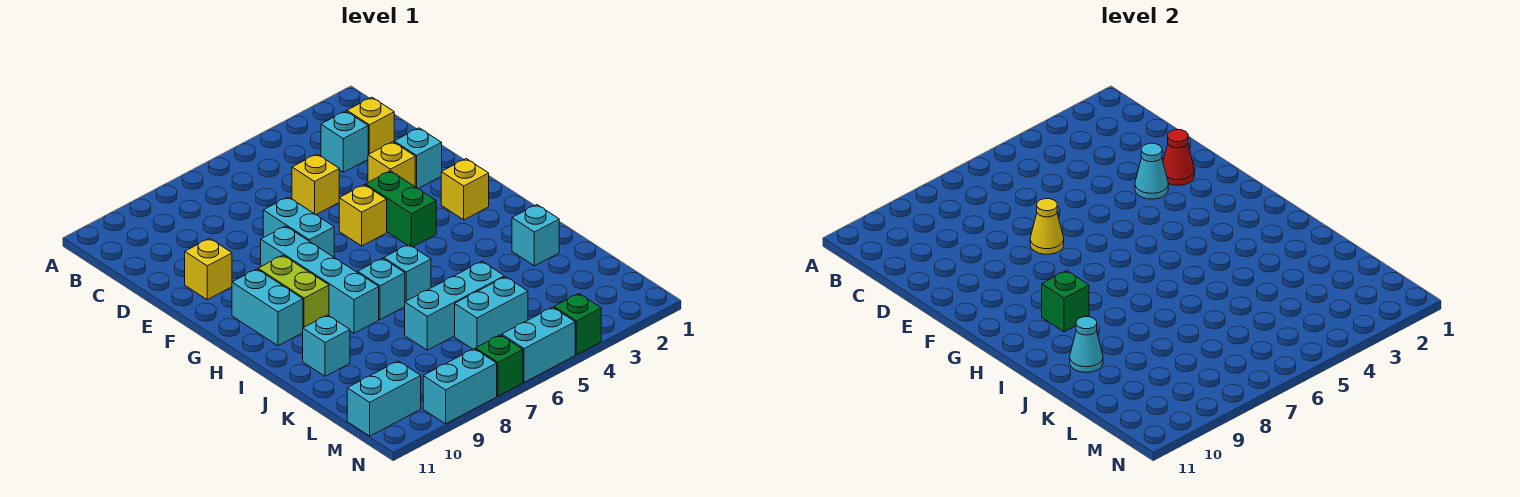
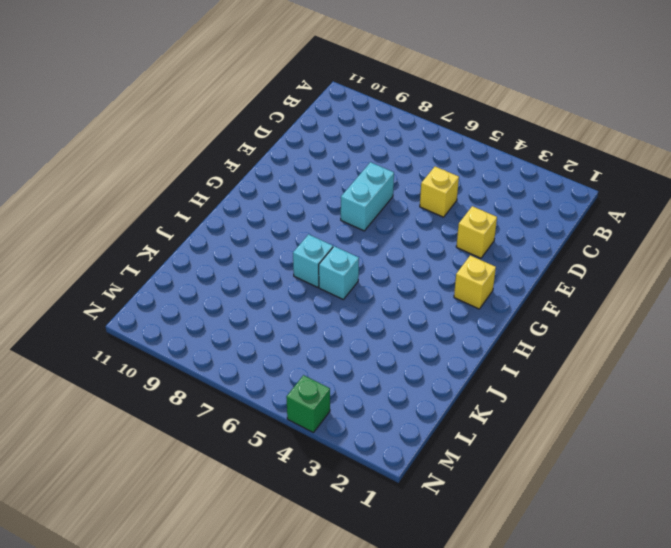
none -> yellow brick C2 level 1
none -> cyan brick C3 level 1
none -> cyan brick E2 level 1

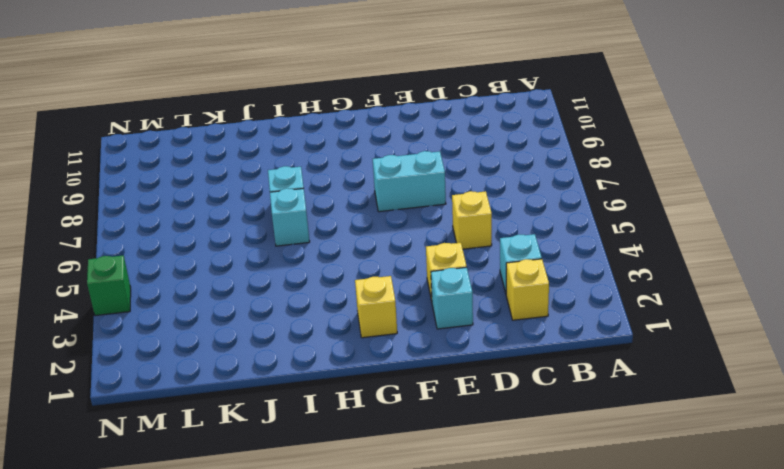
none -> yellow brick E10 level 1
none -> green brick F4:G4 level 1
none -> yellow brick F5 level 1

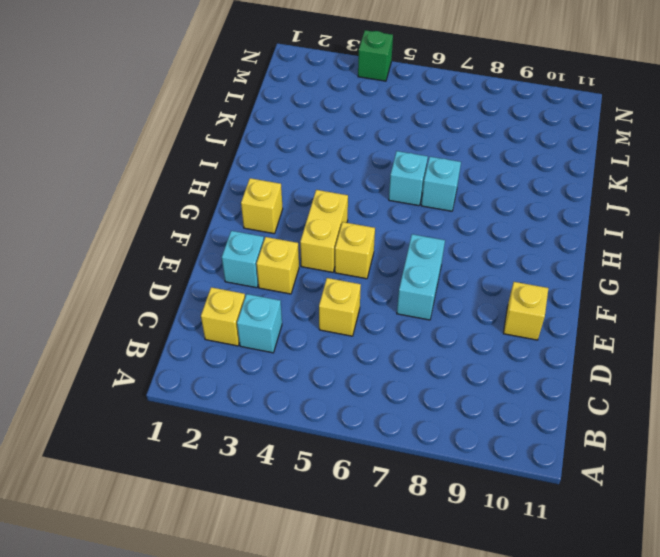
yellow brick F4:G4 level 1 -> green brick F4:G4 level 1
none -> cyan brick F8:I8 level 1
none -> lime brick G9:H9 level 1
none -> cyan brick G10:H10 level 1

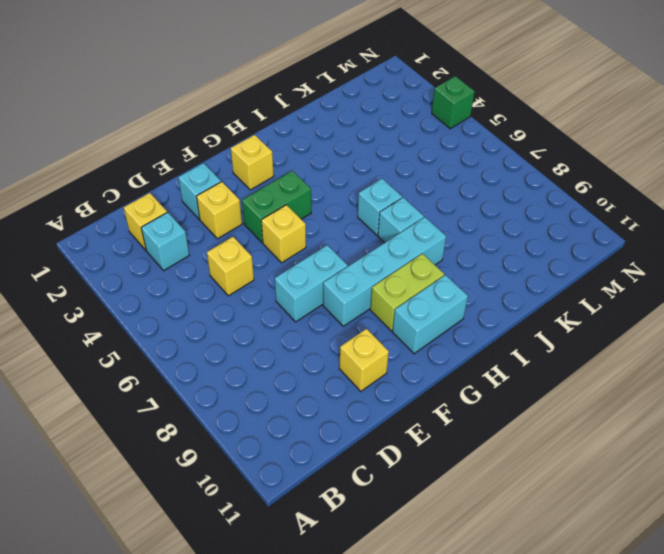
none -> cyan brick J2 level 1
none -> cyan brick J10 level 1
none -> cyan brick K5:K7 level 1

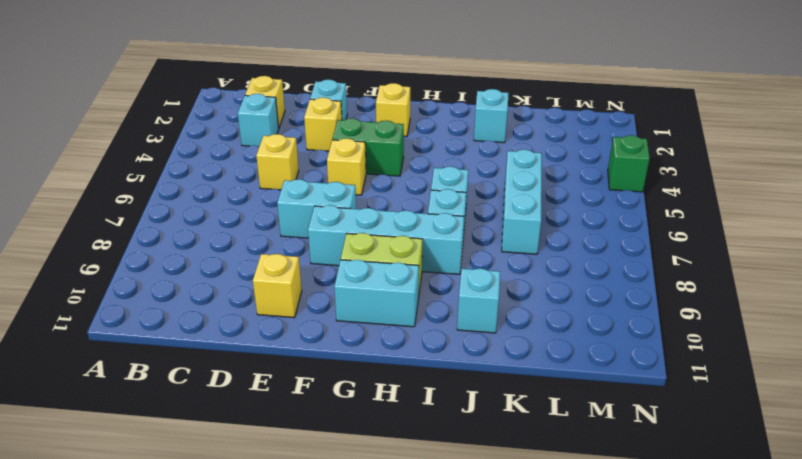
none -> cyan brick L5:L6 level 1
none -> cyan brick M10:M11 level 1
none -> cyan brick N5:N6 level 1

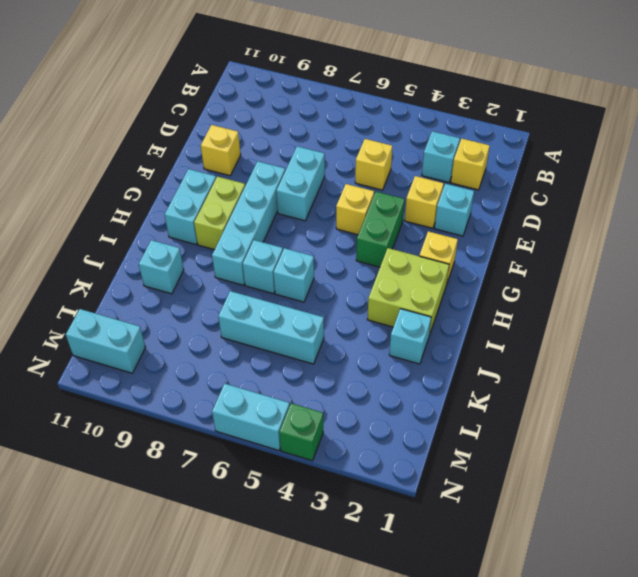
lime brick H2:I3 level 1 -> none
none -> cyan brick L5:L6 level 1
none -> green brick N7 level 1
none -> cyan brick N8:N9 level 1

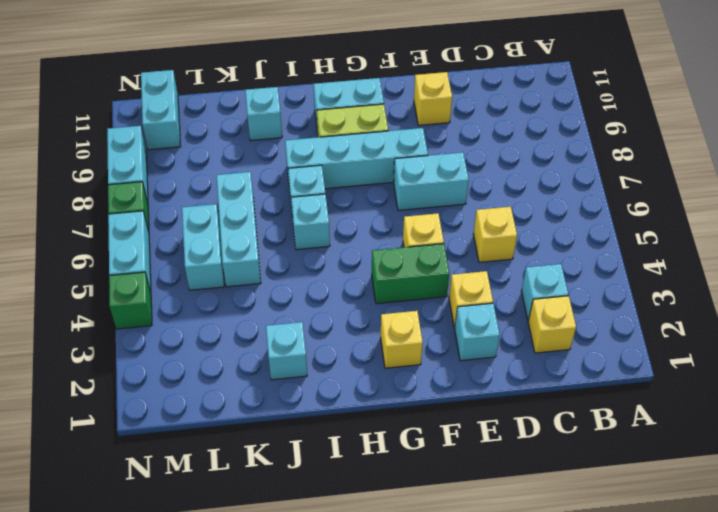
none -> red cone E2 level 2
none -> cyan cone E3 level 2
none -> yellow cone E7 level 2

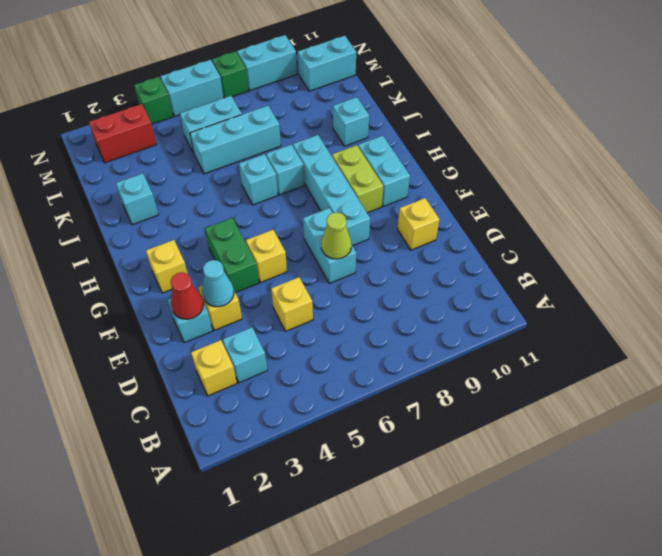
lime cone E7 level 2 -> yellow cone E7 level 2
red brick M2:M3 level 1 -> none
none -> green brick H9 level 2
none -> cyan cone J10 level 2

